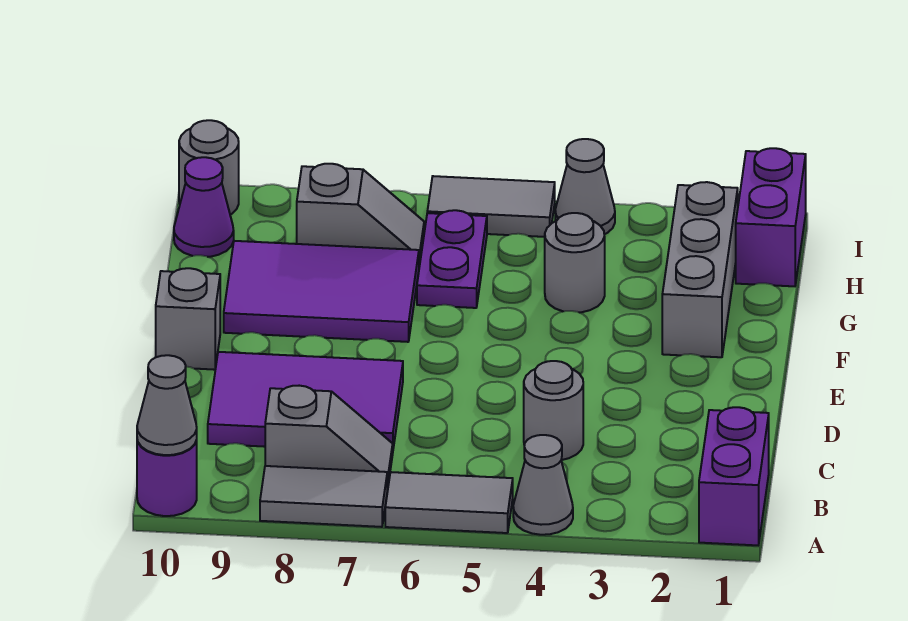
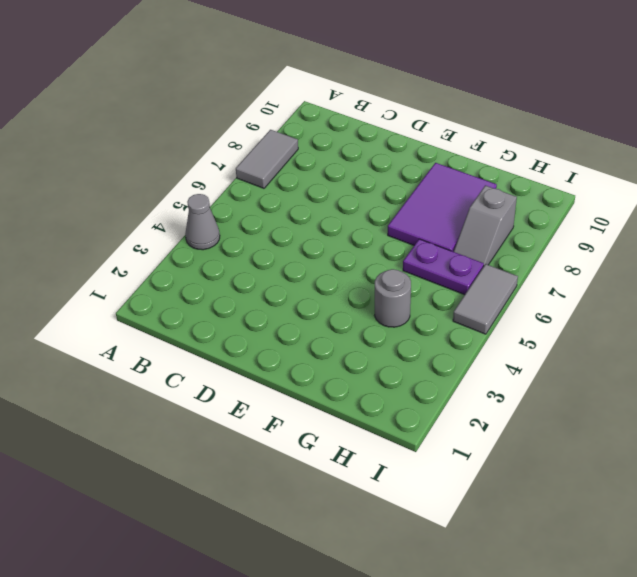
none -> purple brick A1:B1 level 1
none -> grey tile A5:A6 level 1
none -> purple round brick A10 level 1

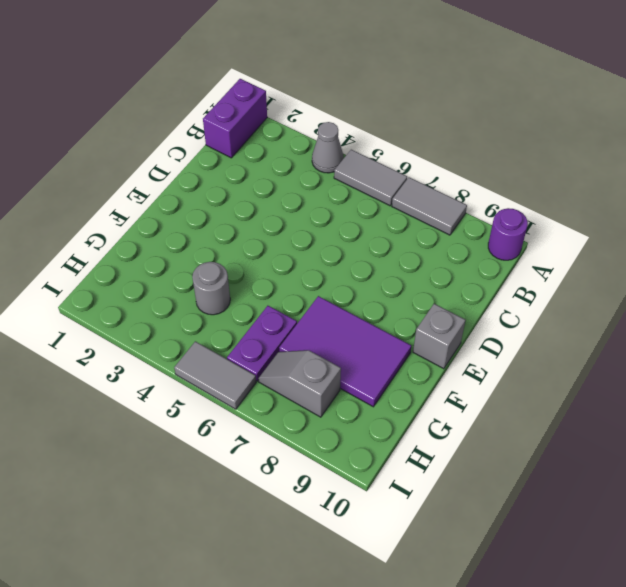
none -> grey slope B7:B8 level 1 top 8
none -> grey round brick C4 level 1
none -> purple tile C7:D9 level 1

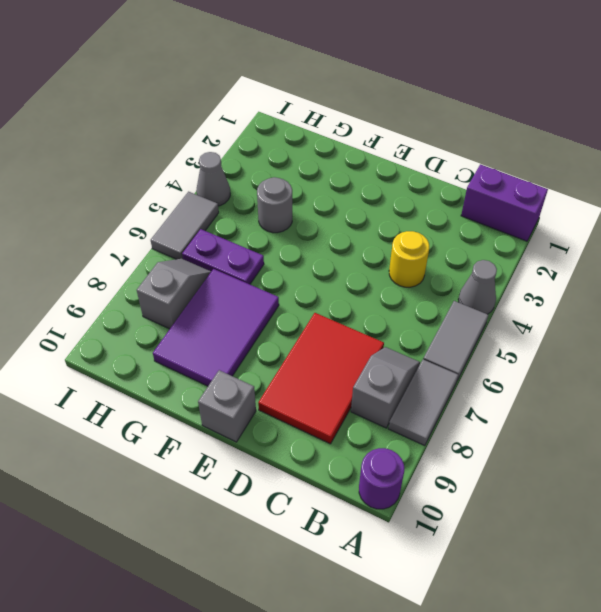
yellow round brick C4 level 1 -> grey round brick C4 level 1
red tile C7:D9 level 1 -> purple tile C7:D9 level 1
none -> grey brick F2:H2 level 1
none -> purple brick H1:I1 level 1
none -> purple cone H10 level 1

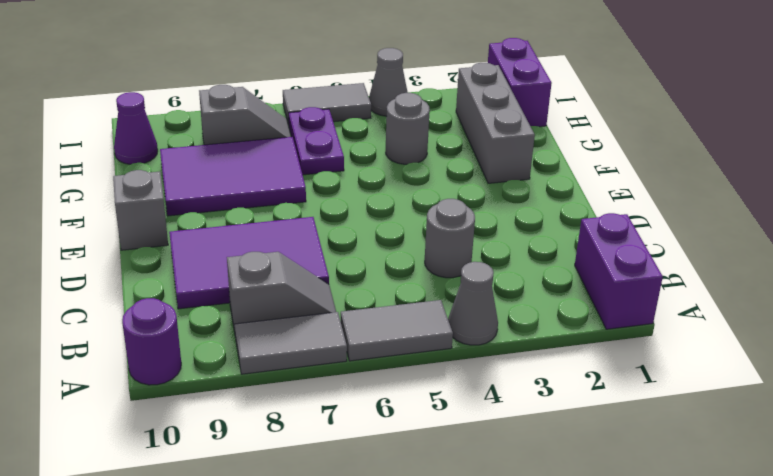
none -> grey round brick I10 level 1
none -> grey cone A10 level 2

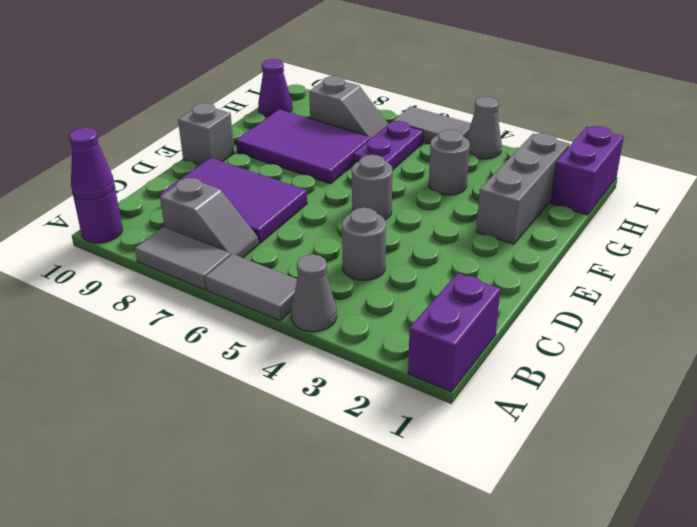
purple cone A10 level 2 -> grey cone A10 level 2
grey round brick E5 level 1 -> grey round brick I10 level 1

